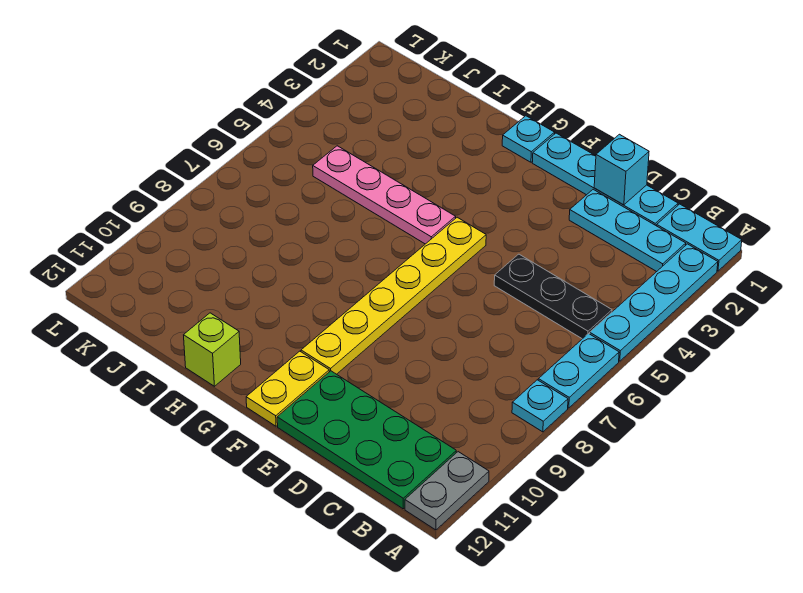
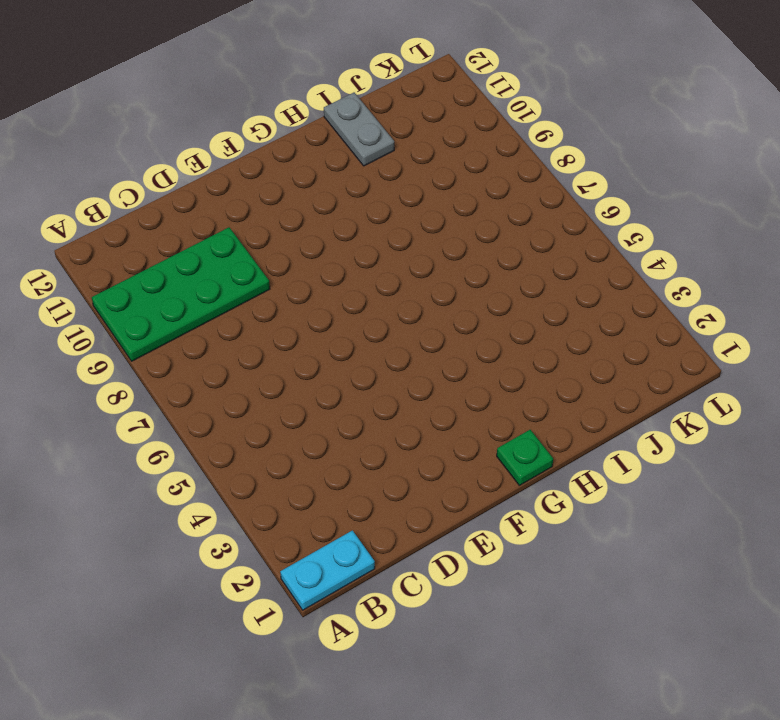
green plate A9:D10 level 1 -> green plate B11:E12 level 1
green plate G1 level 1 -> cyan plate G1 level 1
grey plate I11:I12 level 1 -> grey plate A11:A12 level 1
none -> cyan plate A2:A5 level 1
none -> cyan plate A6:A7 level 1
none -> cyan plate A8 level 1

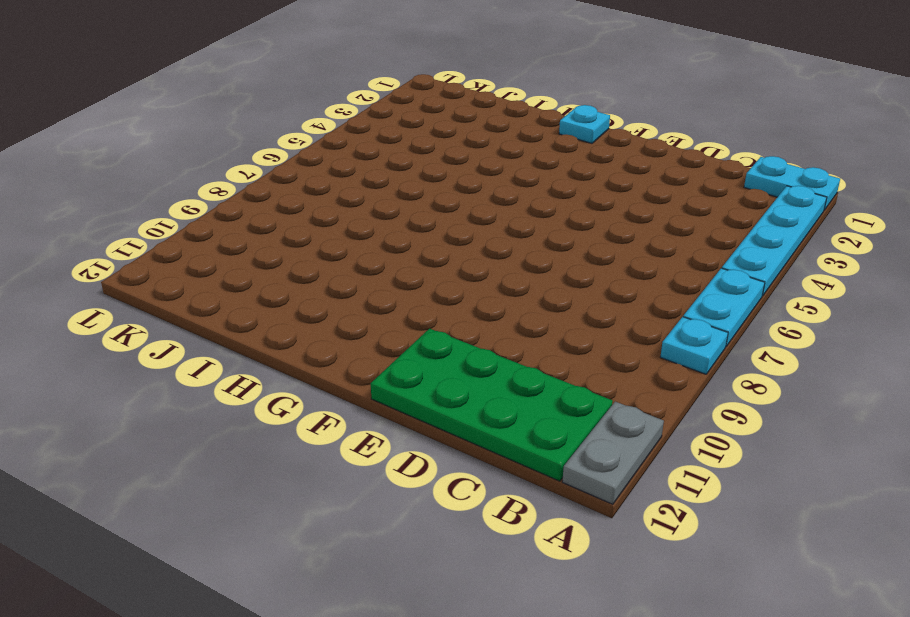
none -> cyan plate B2:D2 level 1
none -> black plate B5:D5 level 1
none -> cyan plate C1:F1 level 1

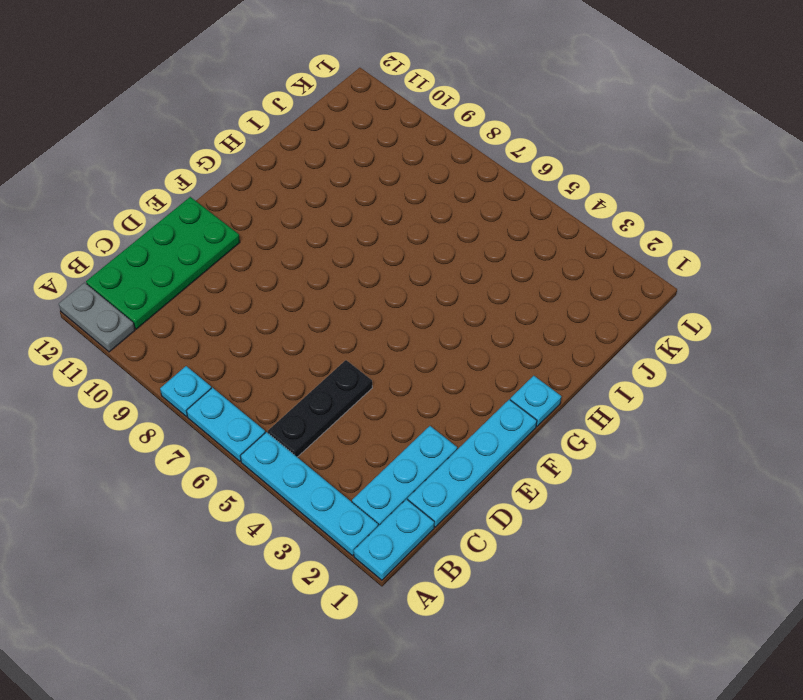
none -> yellow plate F5:F10 level 1
none -> yellow plate F11:F12 level 1
none -> pink plate G5:J5 level 1

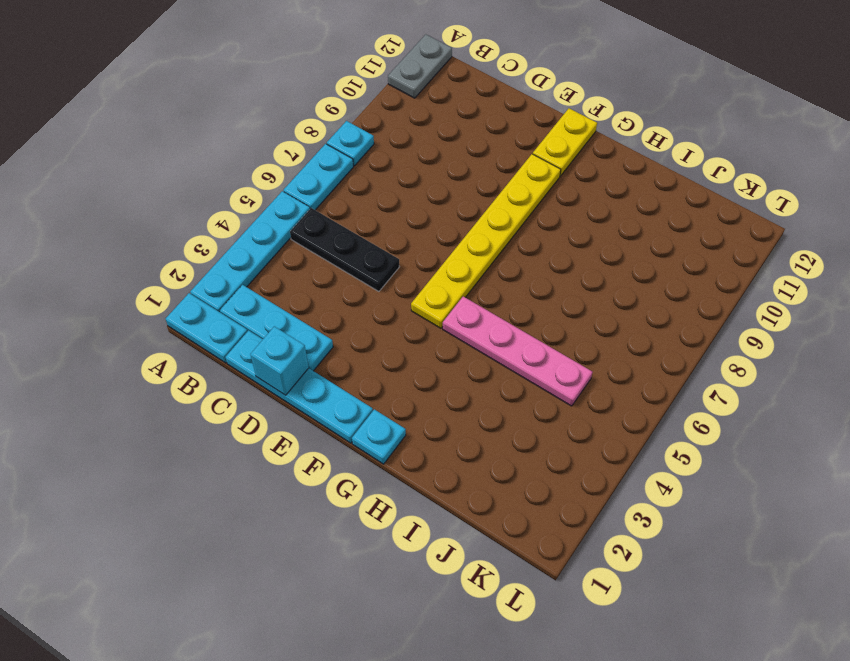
none -> green plate B11:E12 level 1
none -> lime brick H12 level 1

